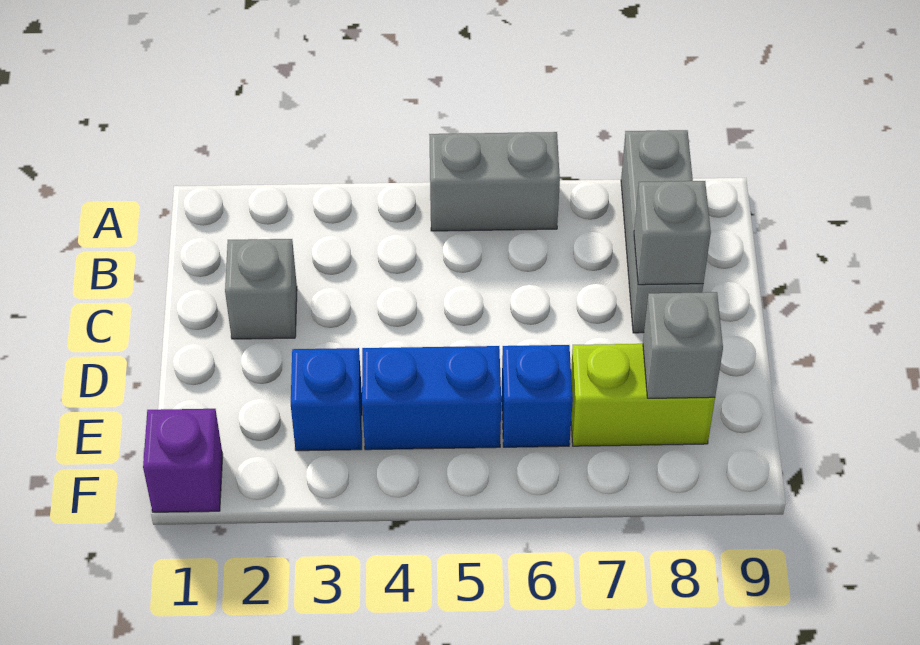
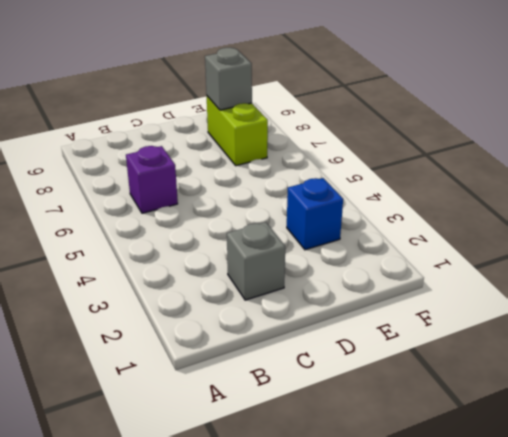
purple brick B6 level 1 -> purple brick F1 level 1
none -> grey brick A5:A6 level 1
none -> grey brick A8:C8 level 1

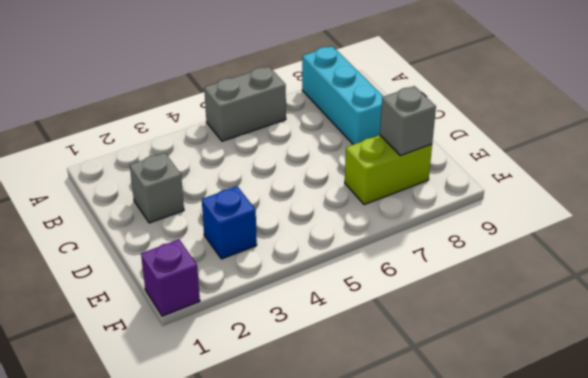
cyan brick A8:C8 level 1 -> grey brick A8:C8 level 1
none -> blue brick E4:E5 level 1
none -> blue brick E6 level 1

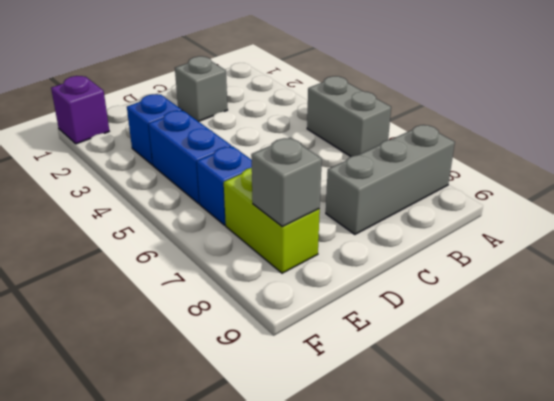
none -> grey brick C8 level 2

